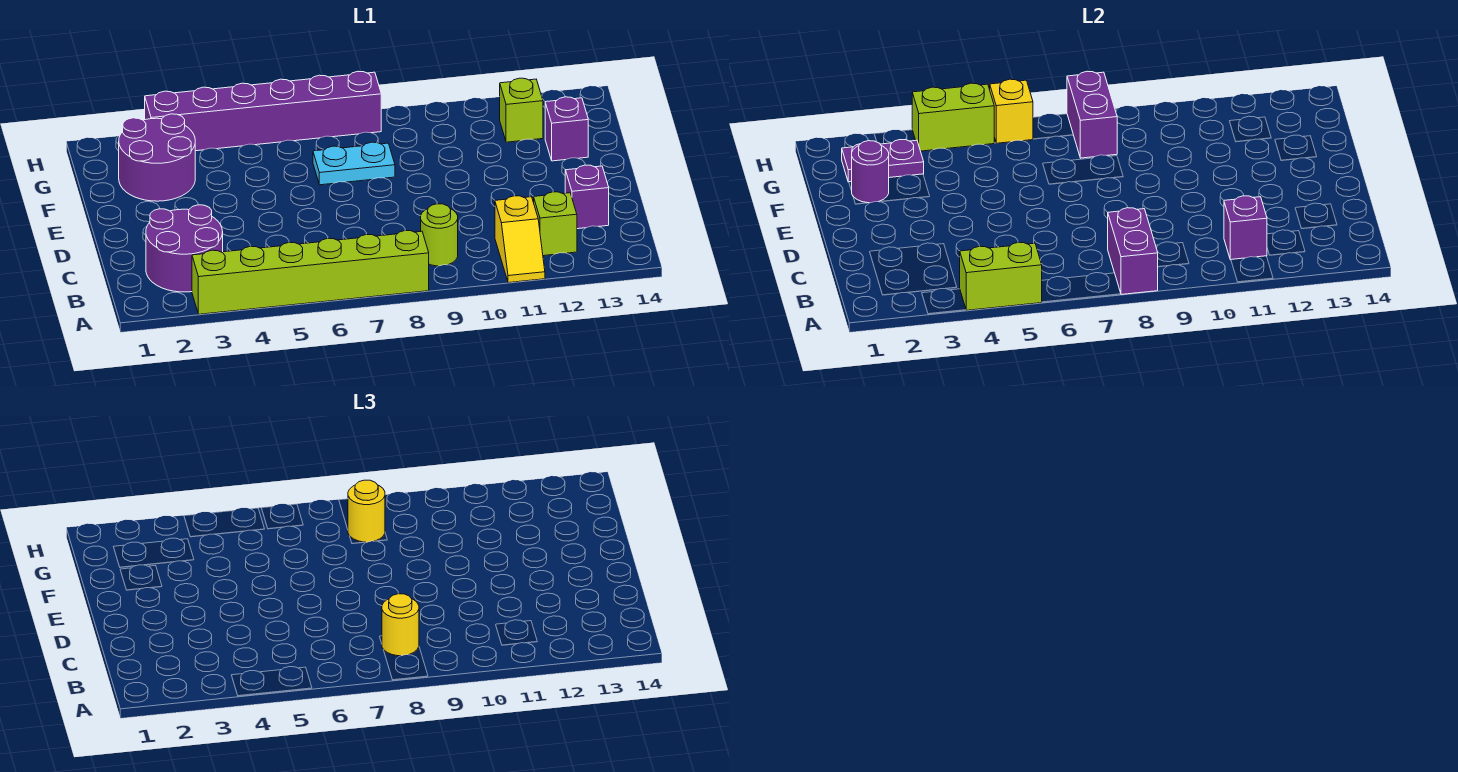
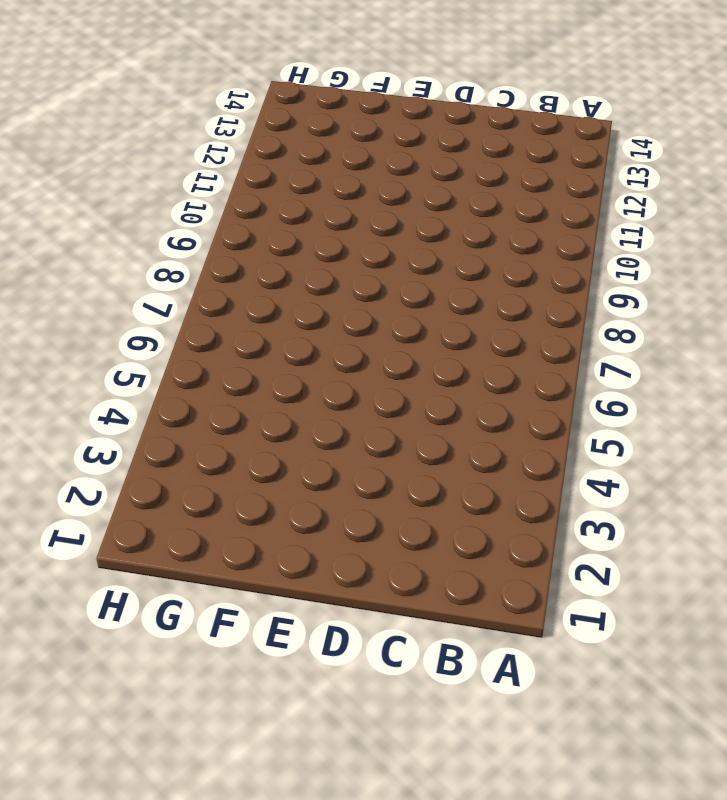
none -> lime brick A3:A8 level 1
none -> yellow slope A11:B11 level 1 top B
none -> purple round brick B2:C3 level 1

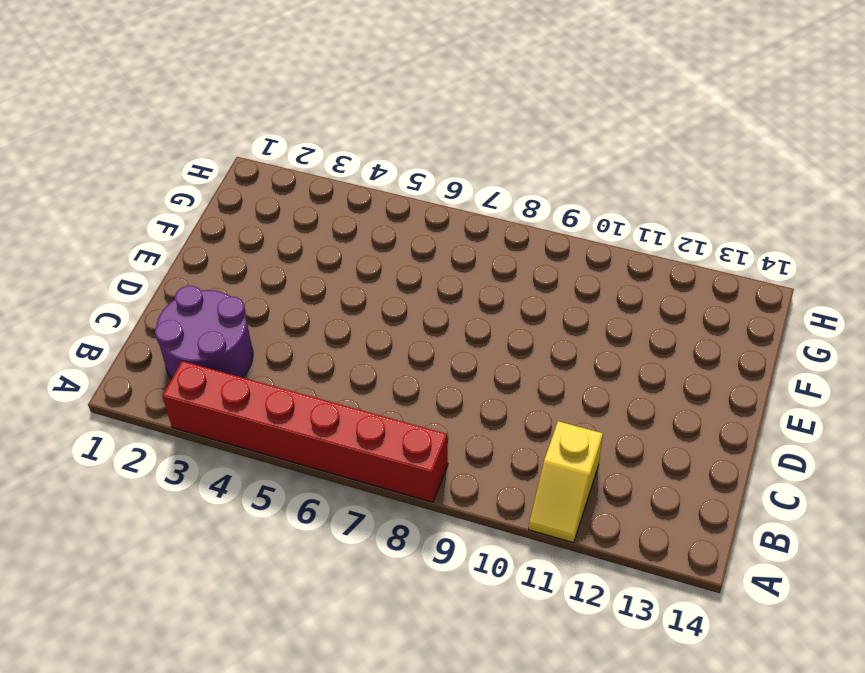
red brick A3:A8 level 1 -> lime brick A3:A8 level 1
none -> lime round brick B9 level 1
none -> lime brick B12 level 1
none -> purple brick C13 level 1

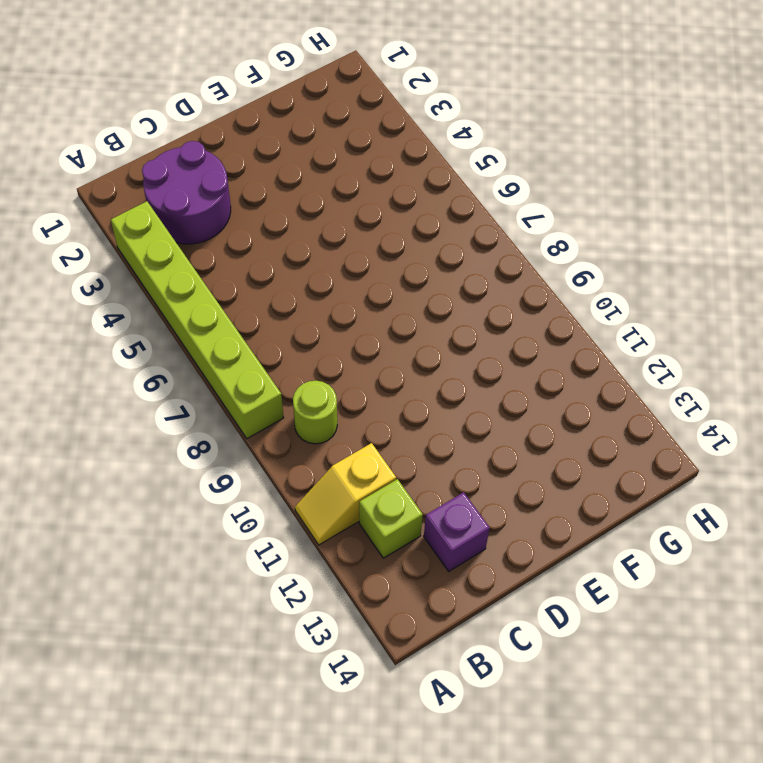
none -> purple round brick F2:G3 level 1
none -> cyan plate F7:F8 level 1
none -> purple brick F13 level 1

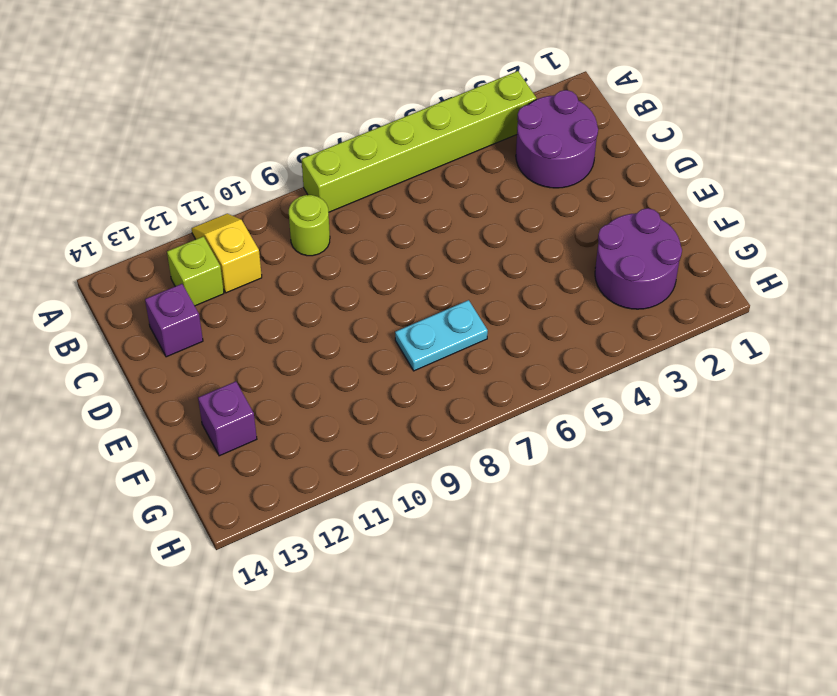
none -> lime brick G12 level 1
none -> purple brick H3:H8 level 1
none -> lime brick A4:A5 level 2

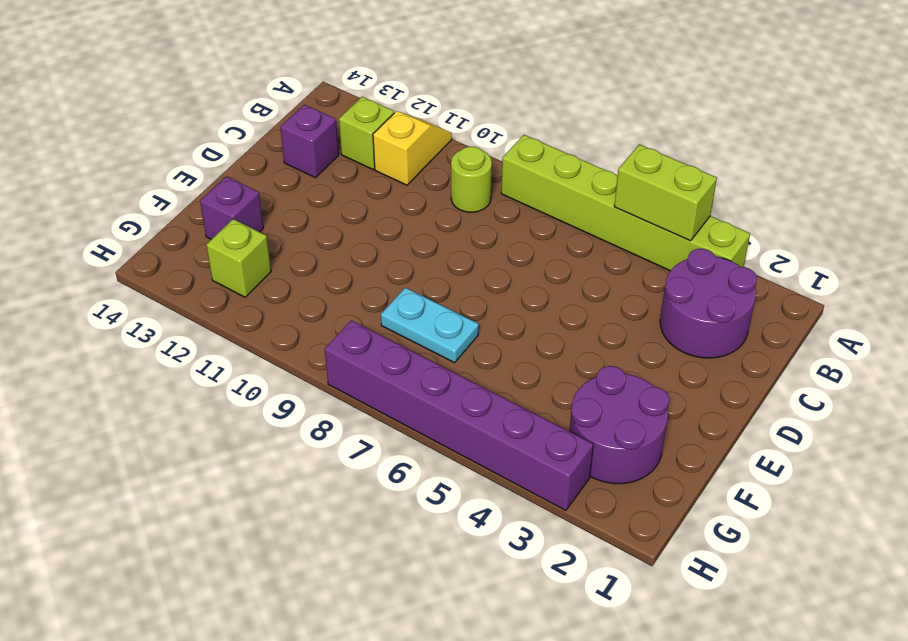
none -> purple brick A8:B8 level 2
none -> purple brick B11 level 2
none -> purple round brick F2 level 2

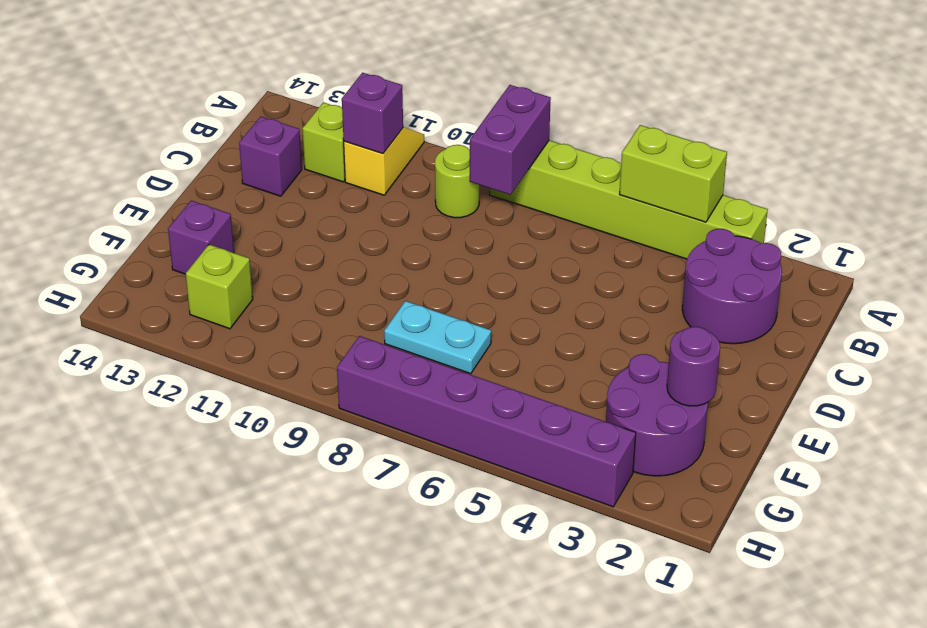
none -> purple plate G2:G3 level 2
none -> purple brick G8:H8 level 2
none -> lime brick H4:H5 level 2

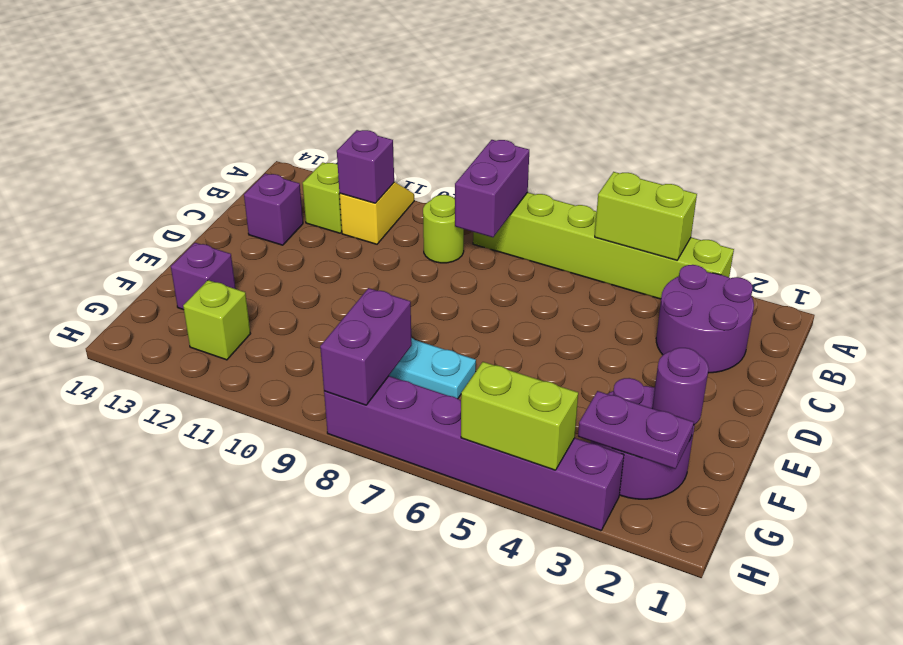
none -> yellow brick H6 level 2
none -> yellow round brick B8 level 3
none -> yellow round brick G8 level 3

